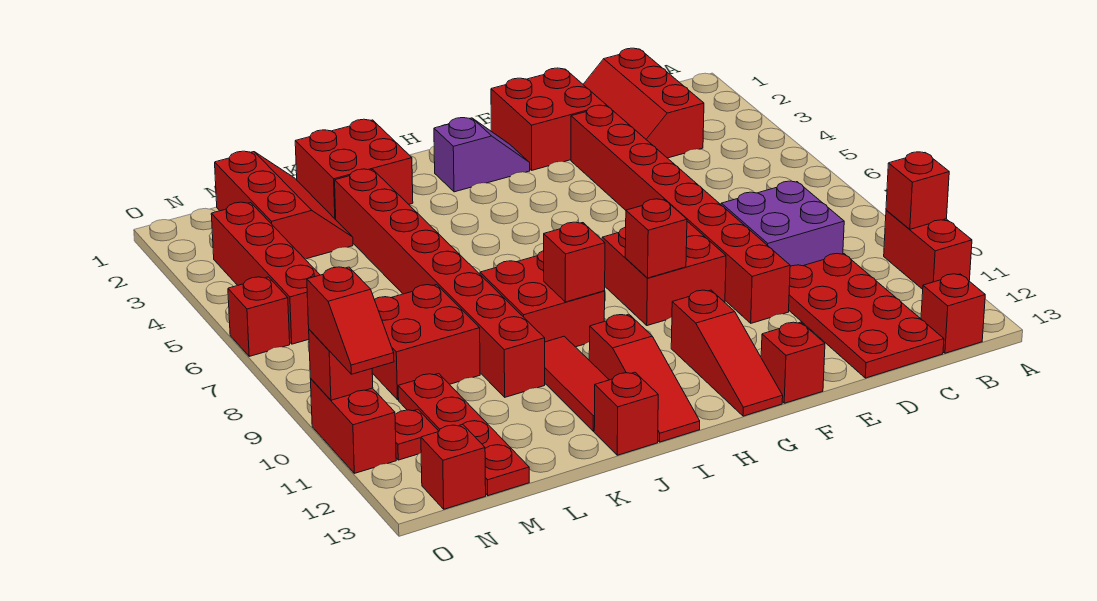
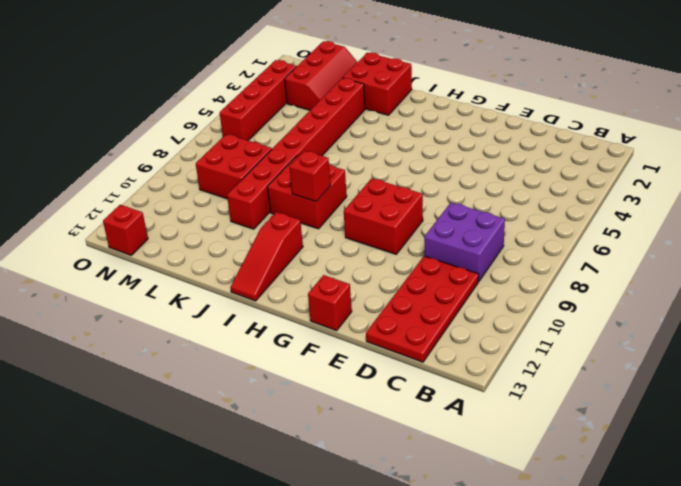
none -> red brick A10:A11 level 1
none -> red brick B13 level 1
none -> red slope C1:D3 level 1 top C
none -> red brick E1:F2 level 1

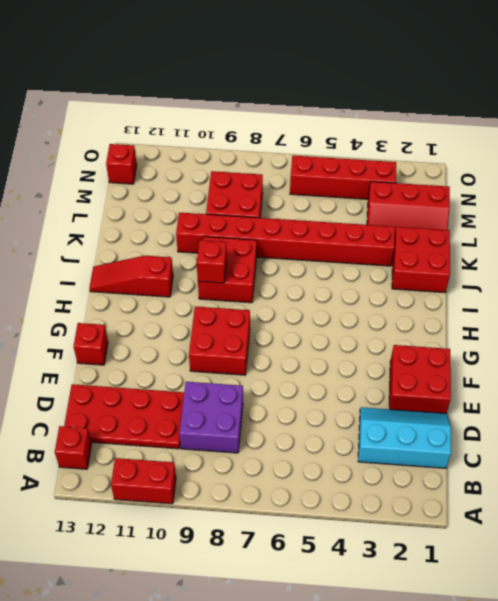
cyan slope C1:D3 level 1 top C -> red slope C1:D3 level 1 top C
none -> red brick E3:E10 level 1
none -> purple slope G2:H2 level 1 top H
none -> red slope G11:G13 level 1 top 11
none -> red tile J10:J12 level 1

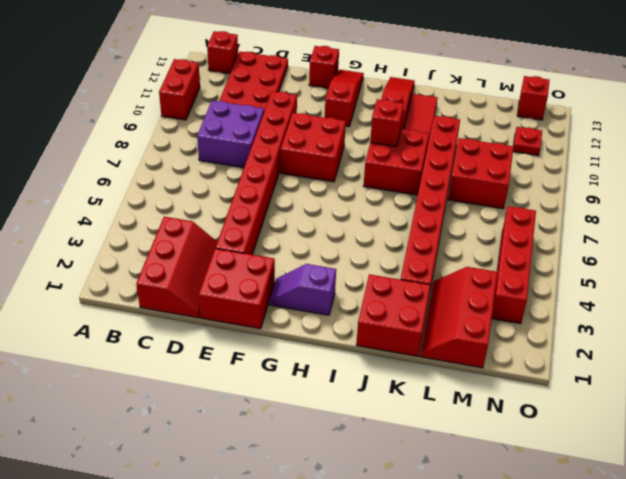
none -> red brick J13 level 1
none -> red plate M10:M13 level 1
none -> red brick O6 level 1
none -> red brick O10:O11 level 1

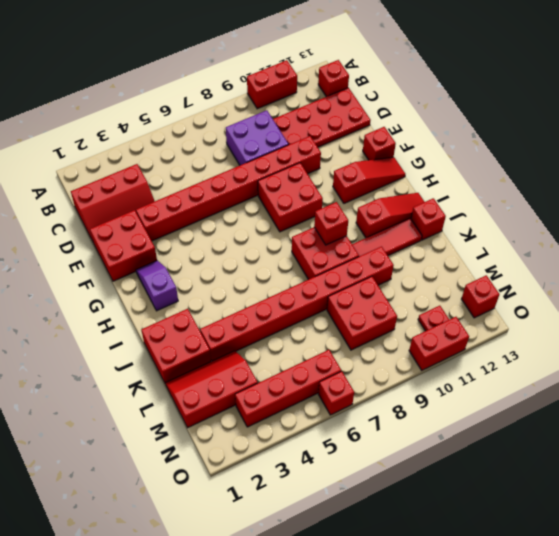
none -> red plate M10:M13 level 1
none -> red brick A10 level 2
none -> red brick G9 level 2
none -> red brick O10 level 2

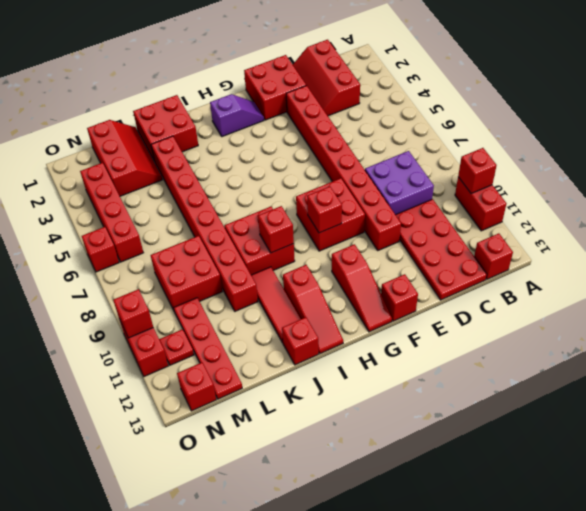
none -> red slope O10:O11 level 3 top 10

